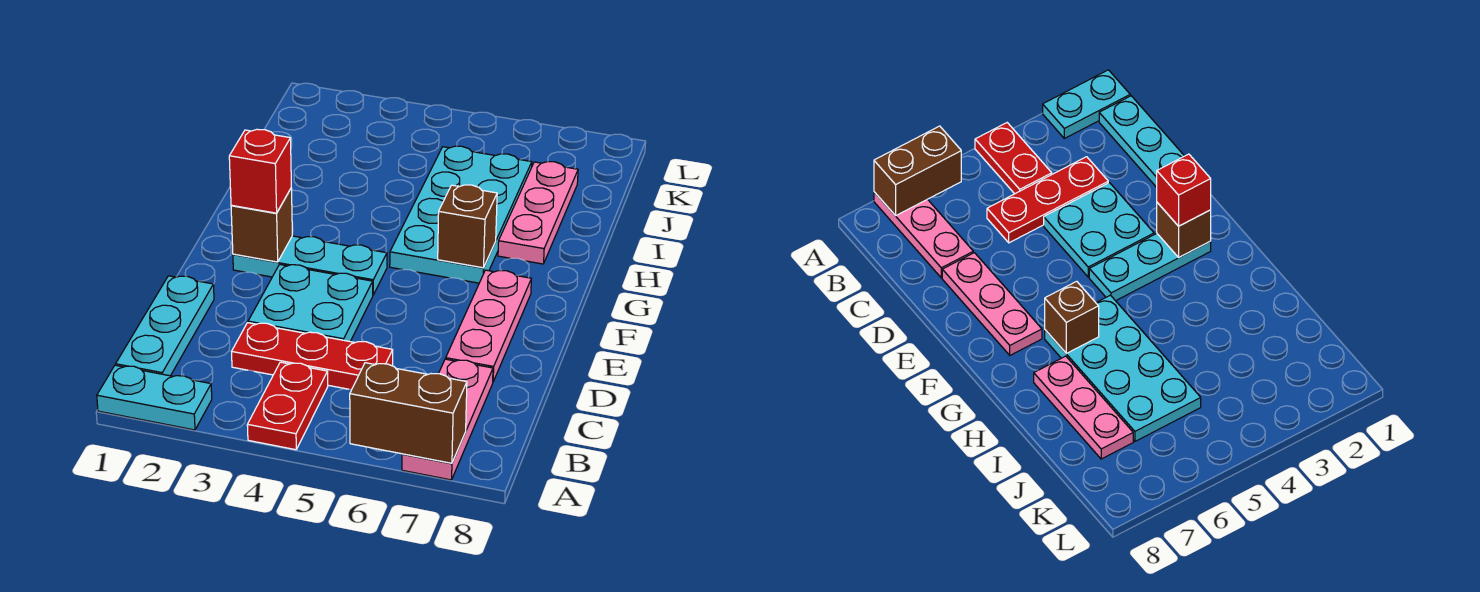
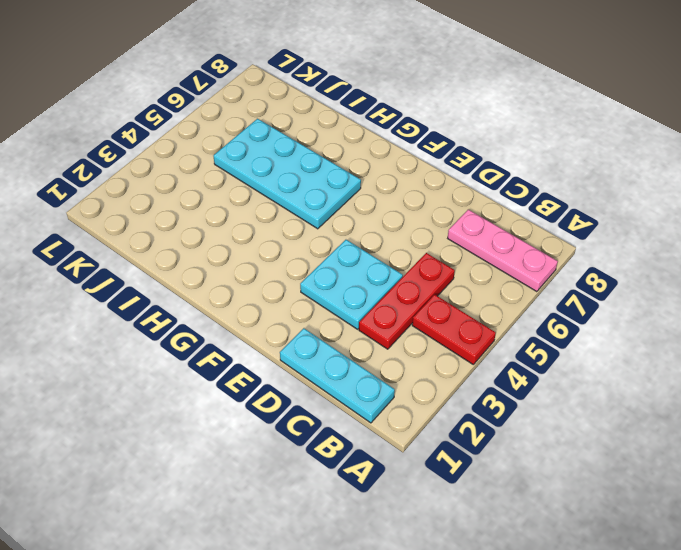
none -> cyan plate A1:A2 level 1
none -> pink plate D7:F7 level 1
none -> cyan plate F2:F4 level 1

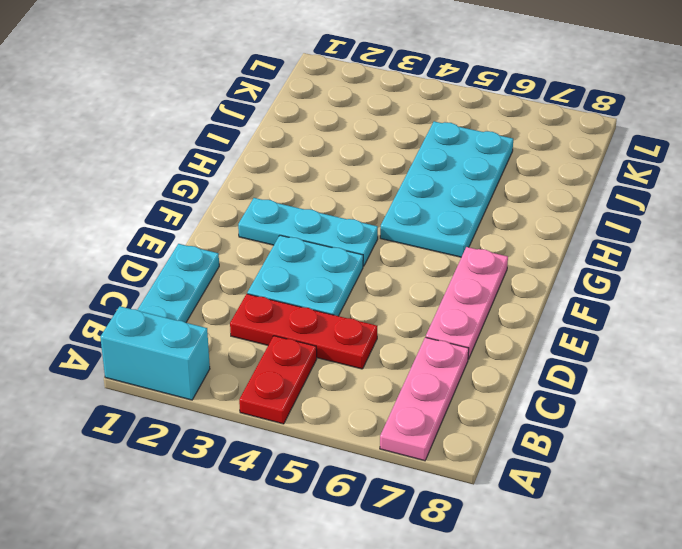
cyan brick A1:A2 level 1 -> cyan plate A1:A2 level 1
none -> pink plate H7:J7 level 1
none -> brown brick A6:A7 level 2
none -> brown brick F2 level 2

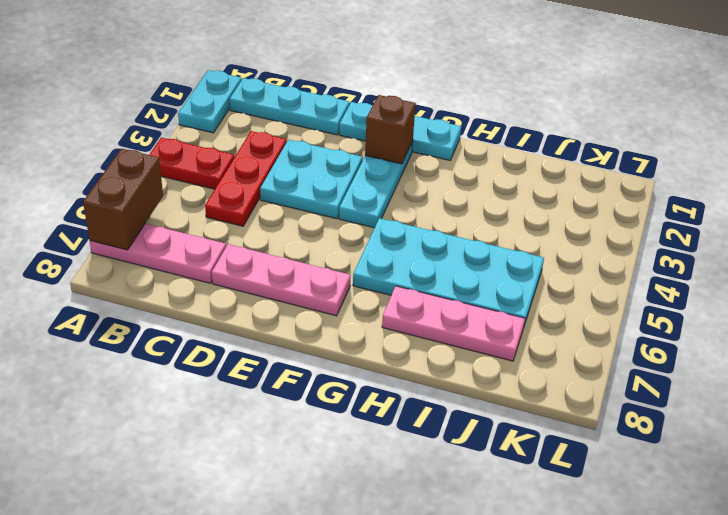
cyan plate E1:G1 level 1 -> none
none -> brown brick G6 level 2
none -> red brick F2 level 3

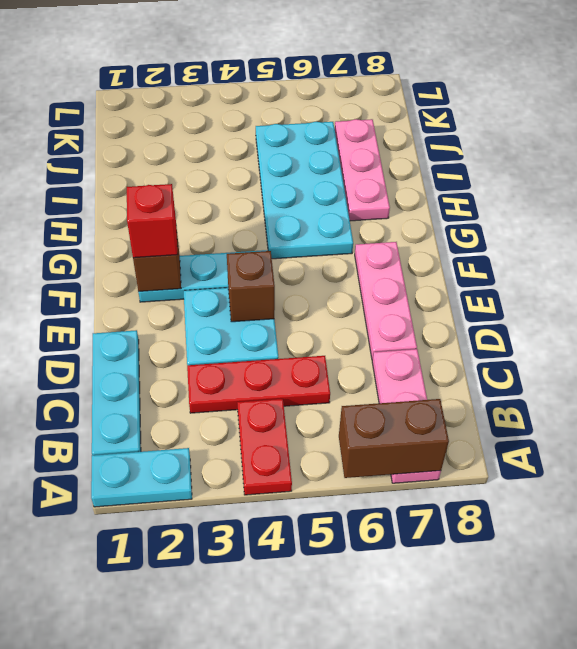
brown brick E4 level 2 -> brown brick G6 level 2

